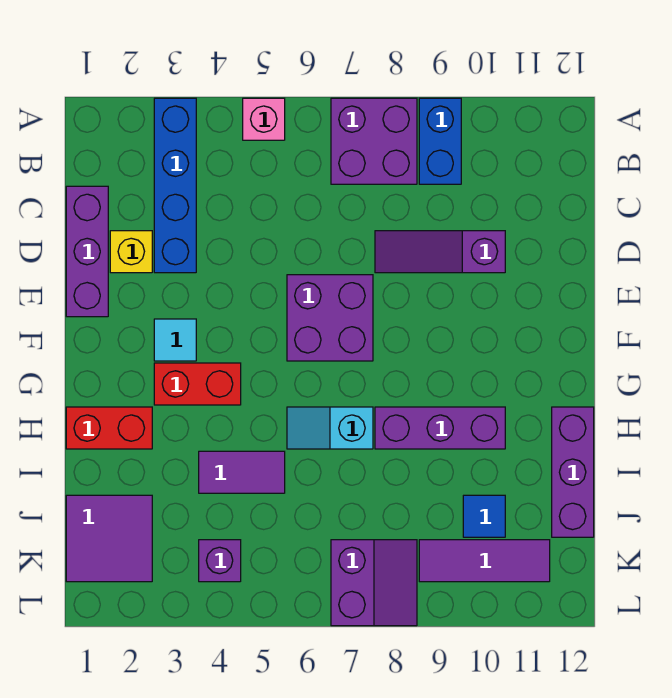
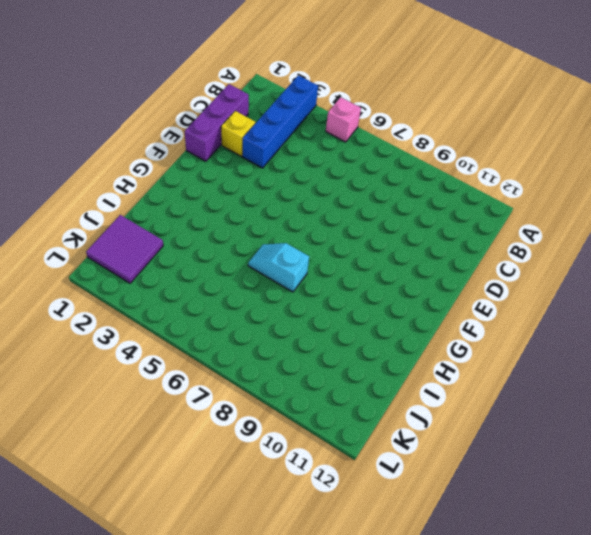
none -> purple brick A7:B8 level 1
none -> blue brick A9:B9 level 1
none -> purple slope D8:D10 level 1 top 10

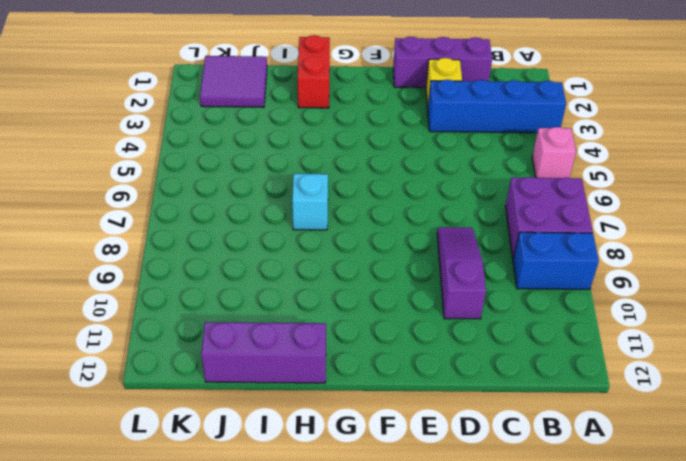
none -> purple brick E6:F7 level 1
none -> cyan tile F3 level 1
none -> red brick G3:G4 level 1

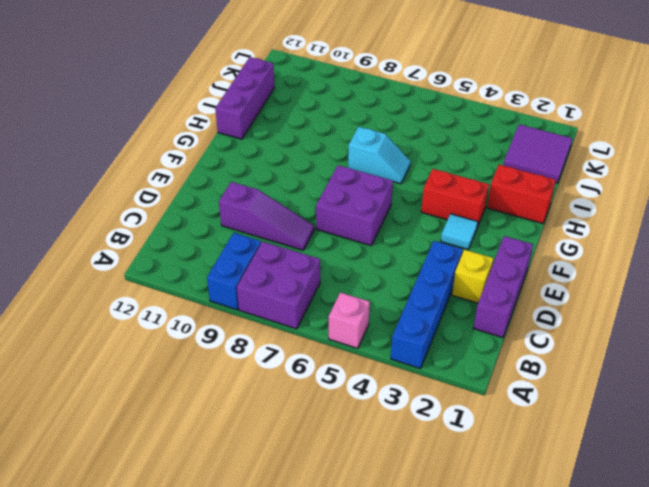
none -> purple brick H8:H10 level 1
none -> purple tile I4:I5 level 1
none -> blue tile J10 level 1

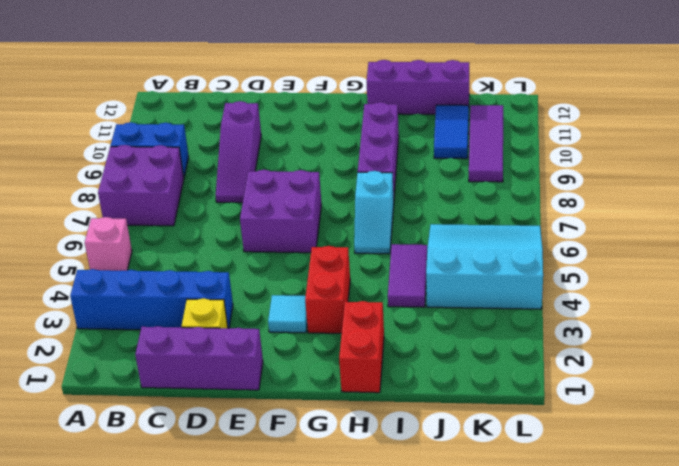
cyan slope J4:L6 level 1 top 4 -> purple brick K4 level 1
blue tile J10:J11 level 1 -> blue tile J10 level 1
none -> purple tile J1:K2 level 1
none -> purple slope K7:L8 level 1 top 7

